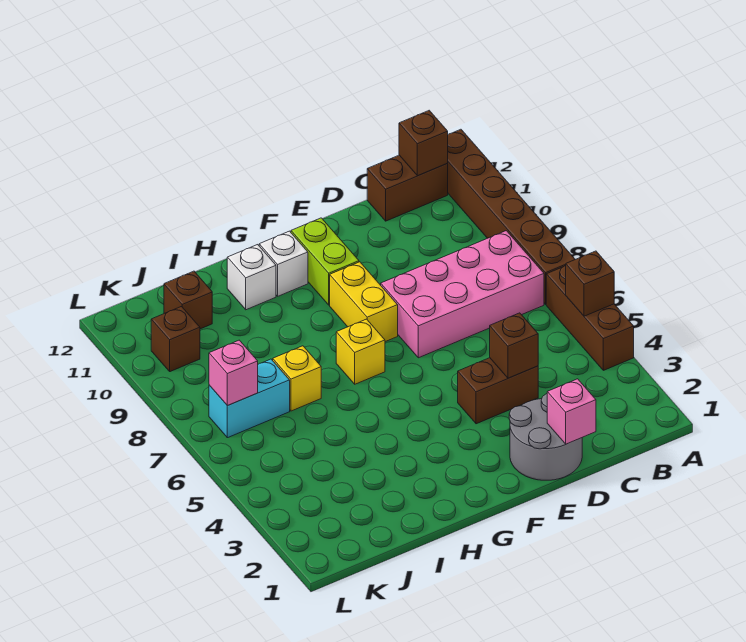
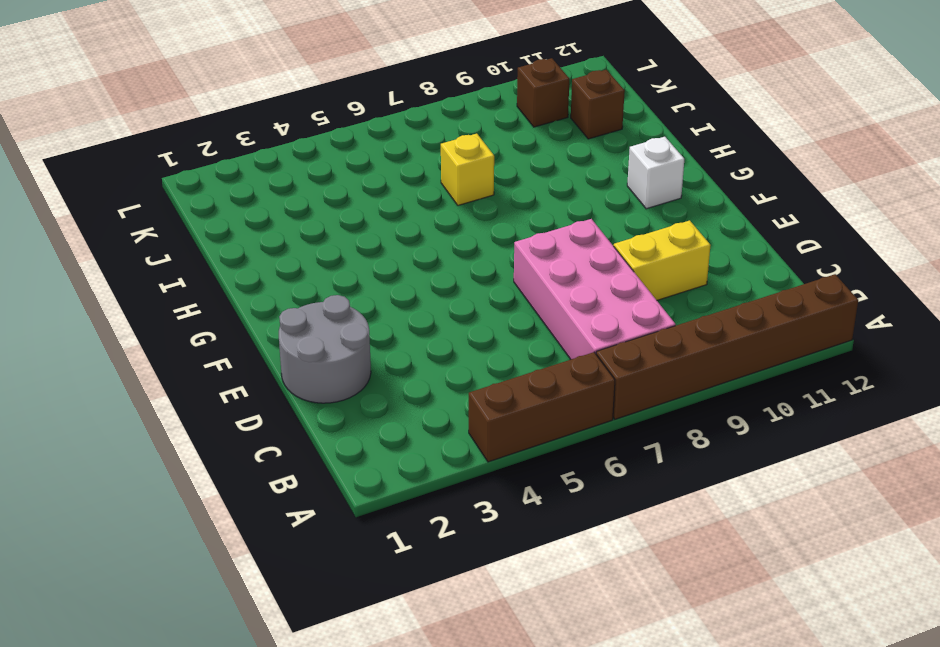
yellow brick D9:D10 level 1 -> yellow brick F8:F9 level 1
none -> brown brick B12:C12 level 1
none -> brown brick D4:E4 level 1
none -> lime brick F10:F11 level 1

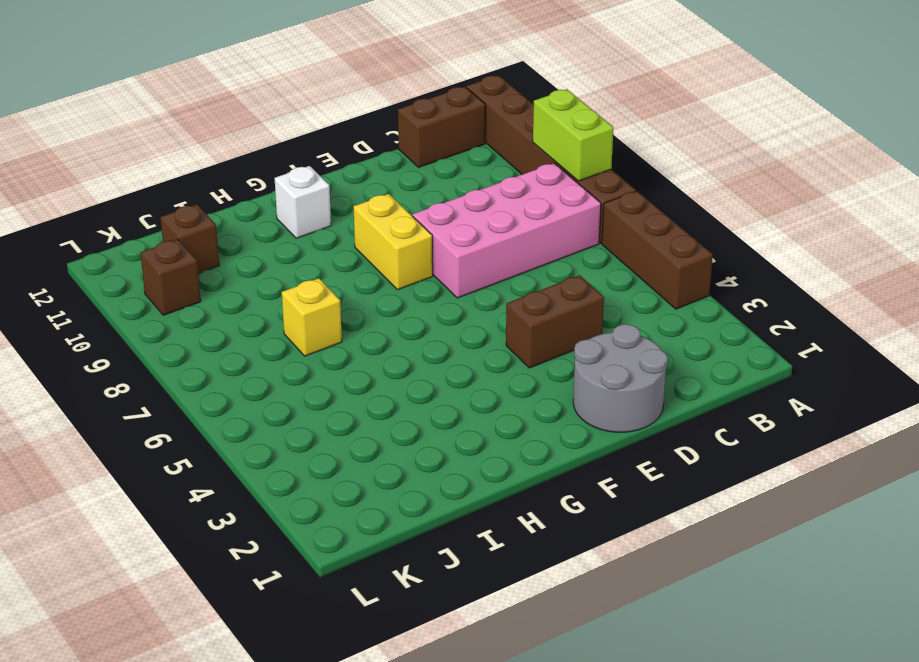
lime brick A8:A9 level 2 -> lime brick F10:F11 level 1
none -> yellow brick G7 level 1
none -> white brick H11 level 1
none -> cyan brick J7:K7 level 1

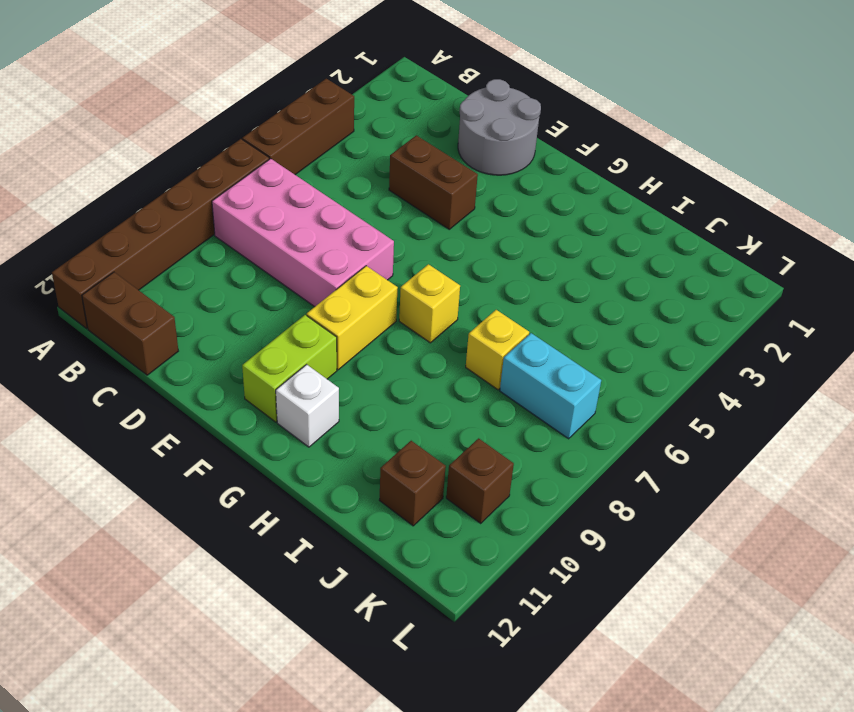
none -> white brick H11 level 1
none -> brown brick A5 level 2
none -> brown brick B12 level 2

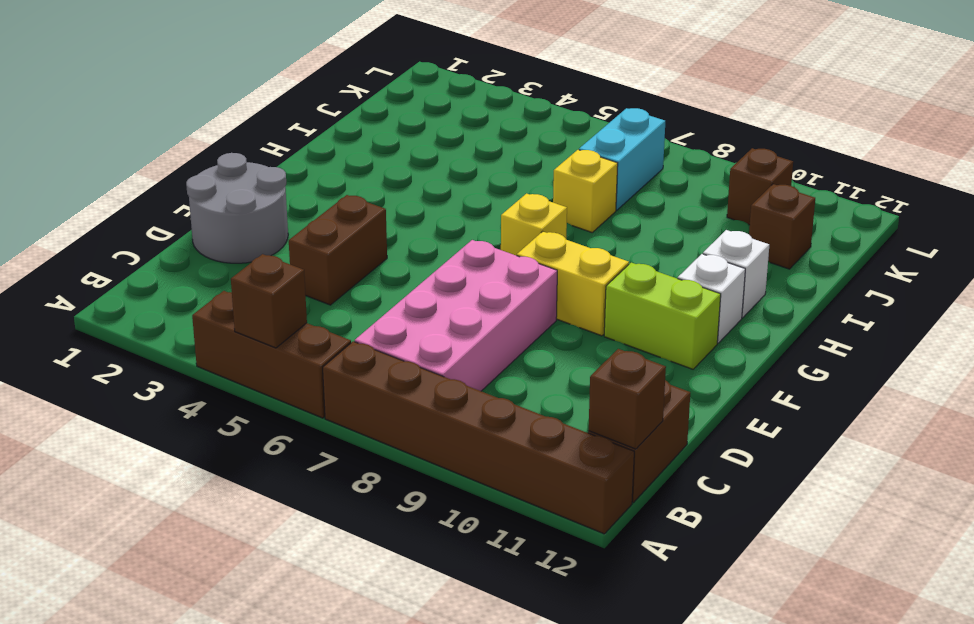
none -> pink brick D1 level 2
none -> brown brick D4 level 2
none -> pink brick K7 level 2

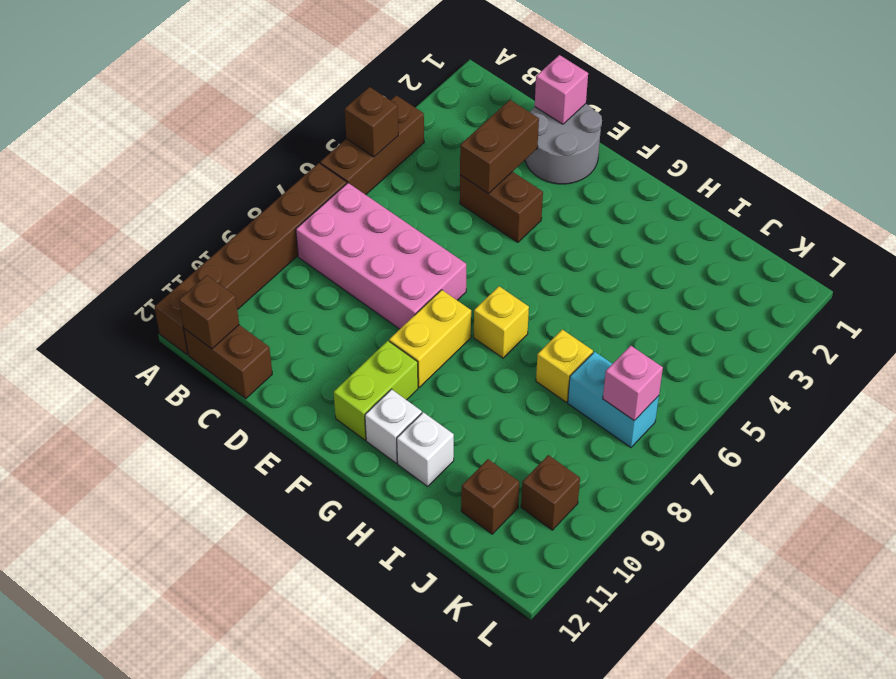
brown brick D3:D4 level 2 -> brown brick D4 level 2

